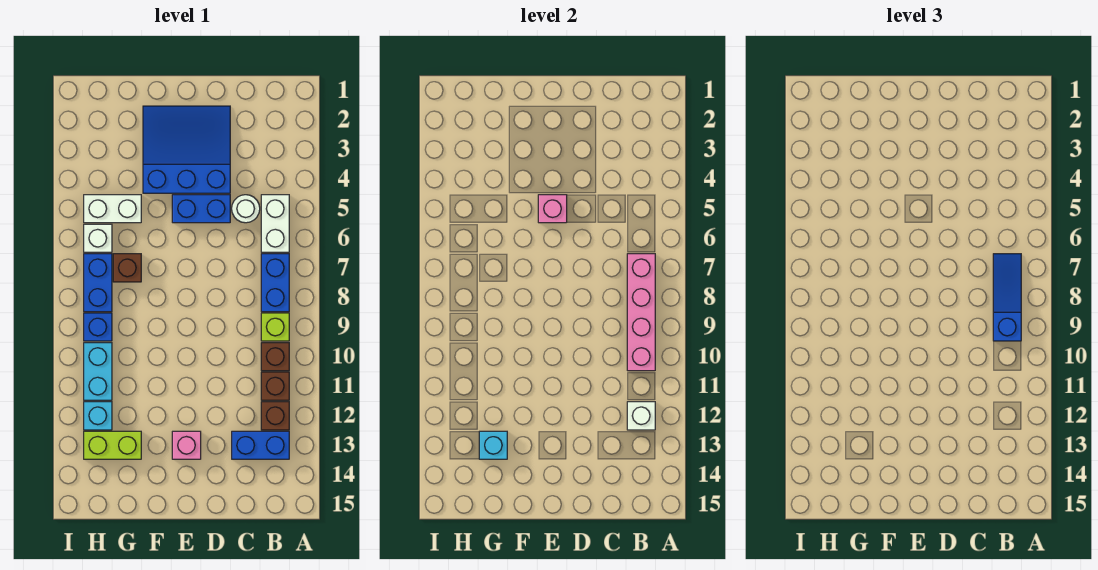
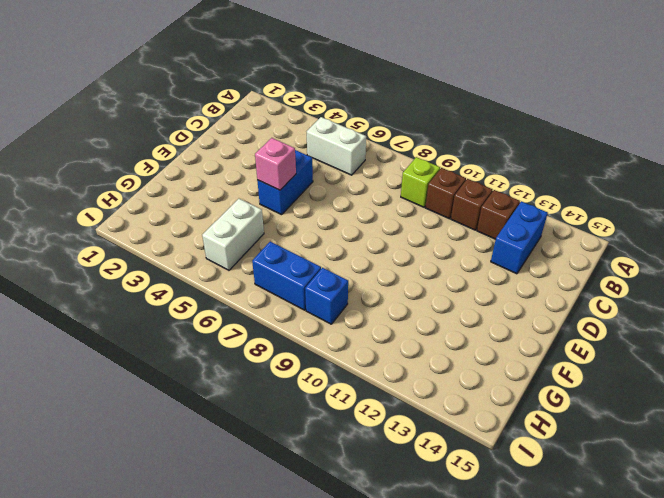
none -> blue brick B7:B8 level 1
none -> white round brick C5 level 1
none -> blue slope D2:F4 level 1 top 4

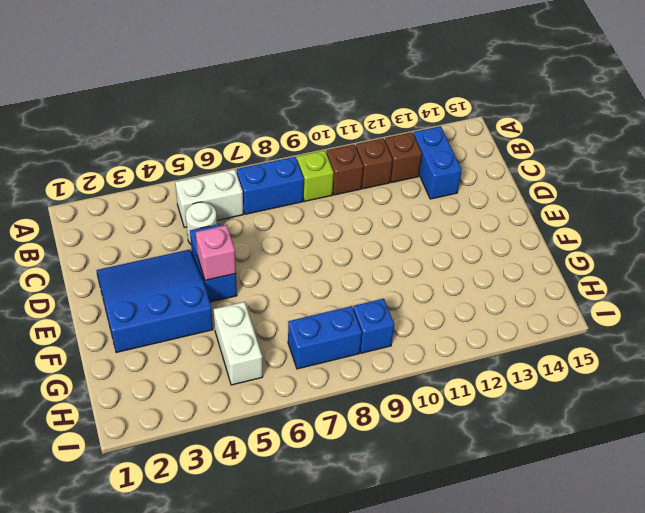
blue slope D2:F4 level 1 top F -> blue slope D2:F4 level 1 top 4
none -> pink brick E13 level 1
none -> brown brick G7 level 1
none -> lime brick G13:H13 level 1

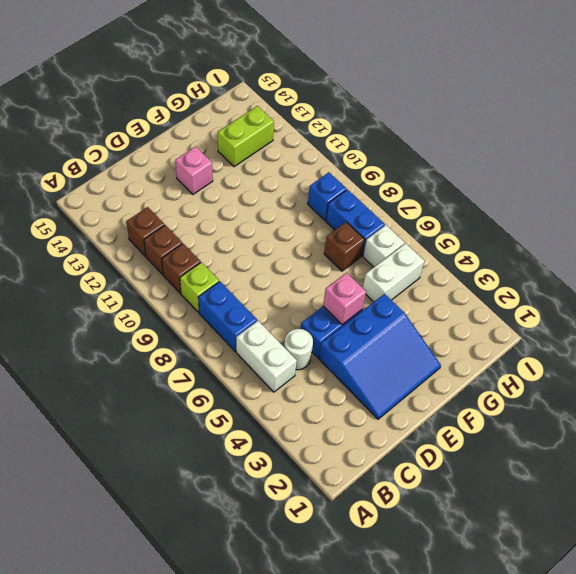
none -> blue brick B13:C13 level 1
none -> cyan brick H10:H11 level 1
none -> cyan brick H12 level 1

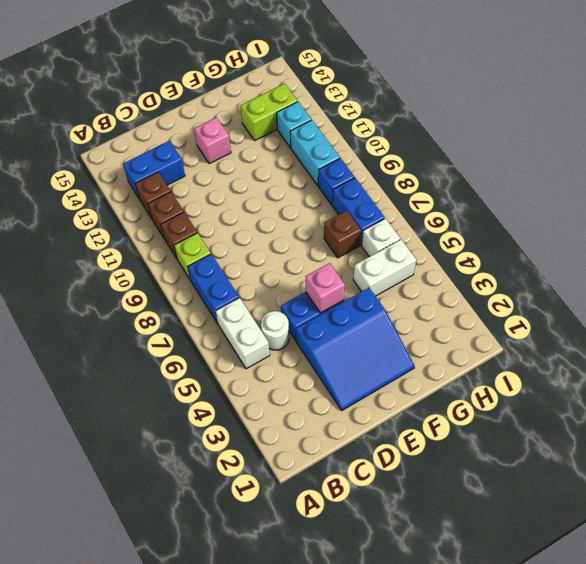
none -> pink brick B7:B10 level 2
none -> white brick B12 level 2
none -> cyan brick G13 level 2

